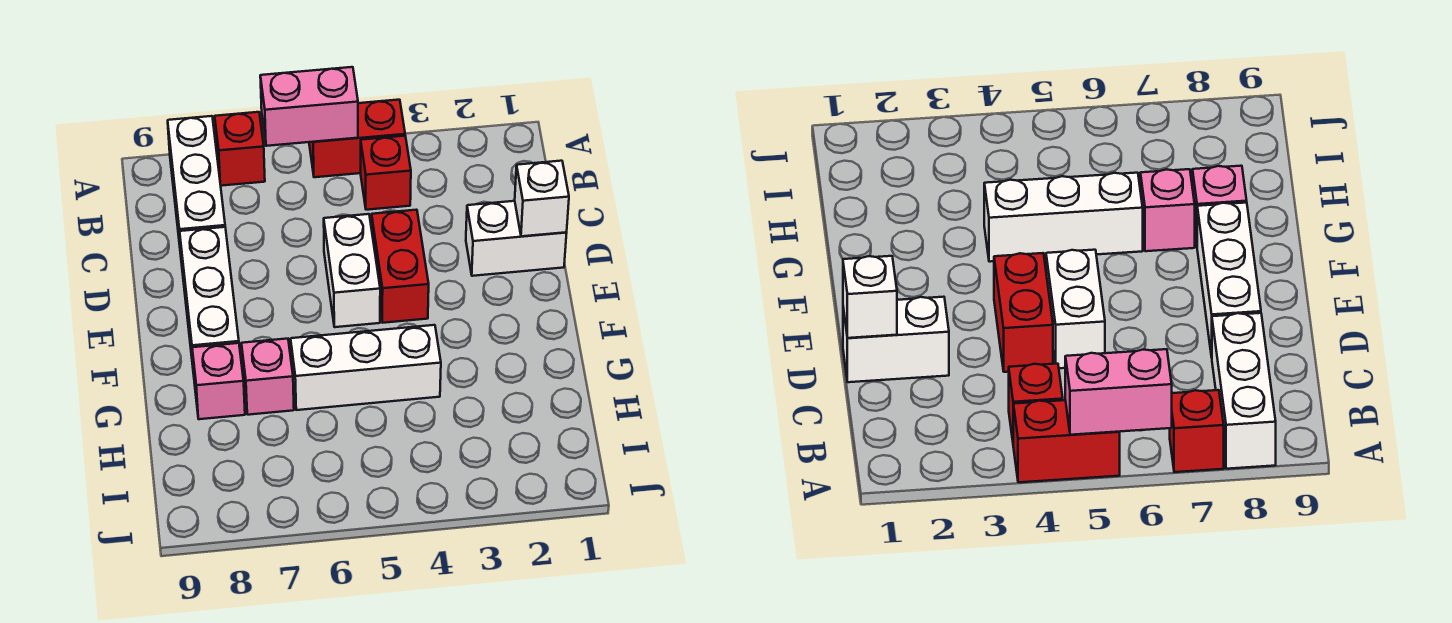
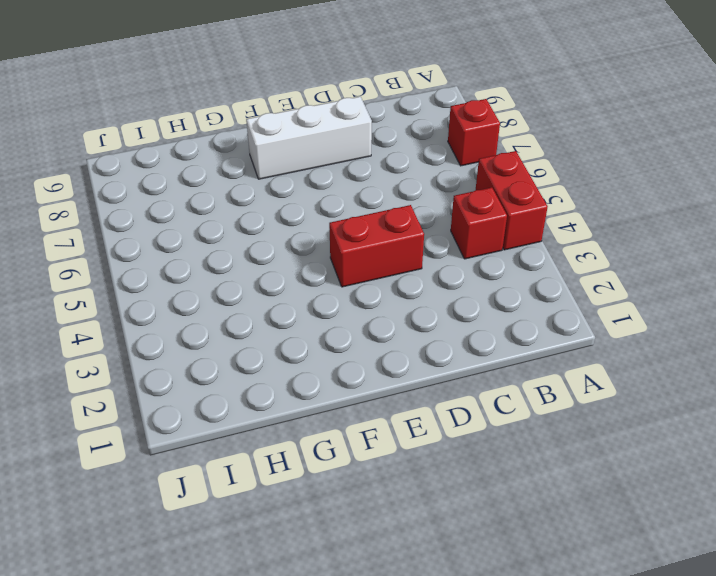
none -> white brick A8:C8 level 1
none -> white brick D1:D2 level 1
none -> white brick D5:E5 level 1

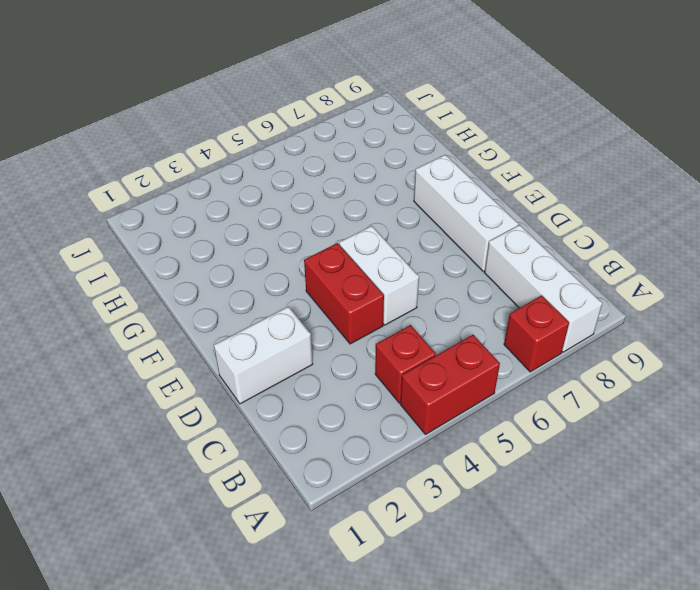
none -> white brick G4:G6 level 1
none -> pink brick G7 level 1
none -> pink brick G8 level 1

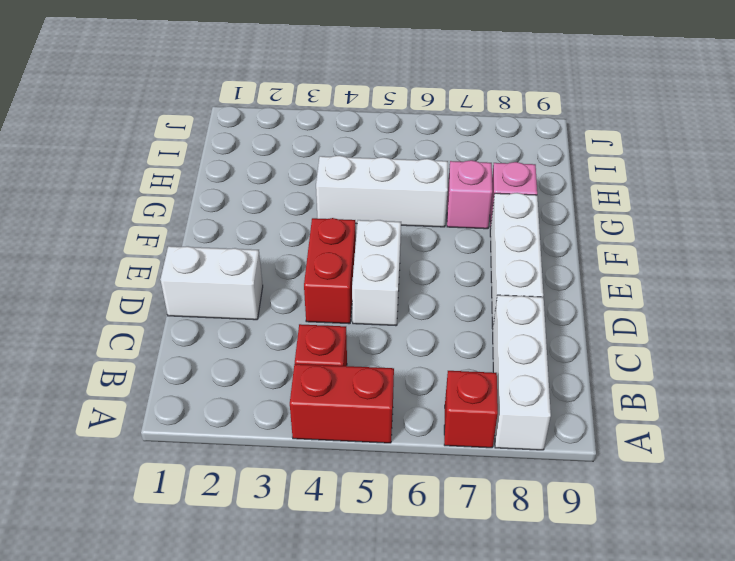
none -> pink brick A5:A6 level 2
none -> white brick D1 level 2

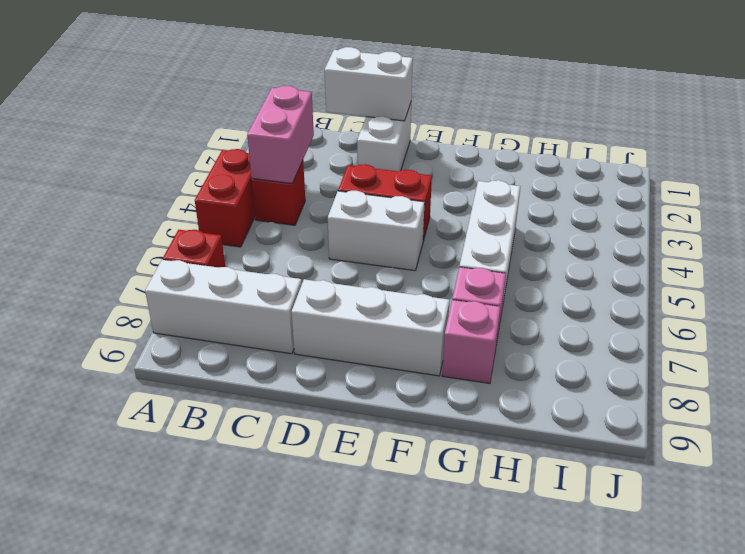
pink brick B3:B4 level 2 -> pink brick A5:A6 level 2
white brick C1:D1 level 2 -> white brick D1 level 2

